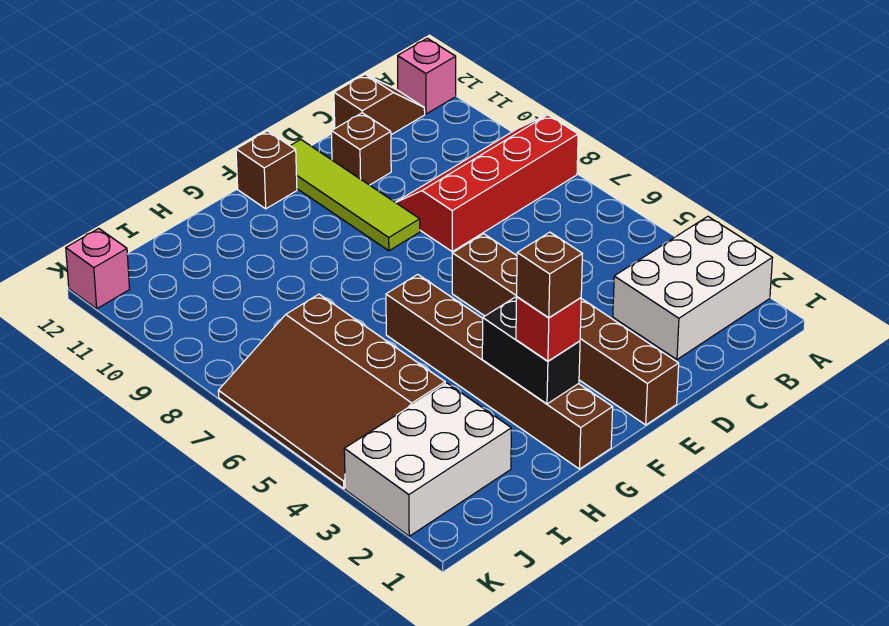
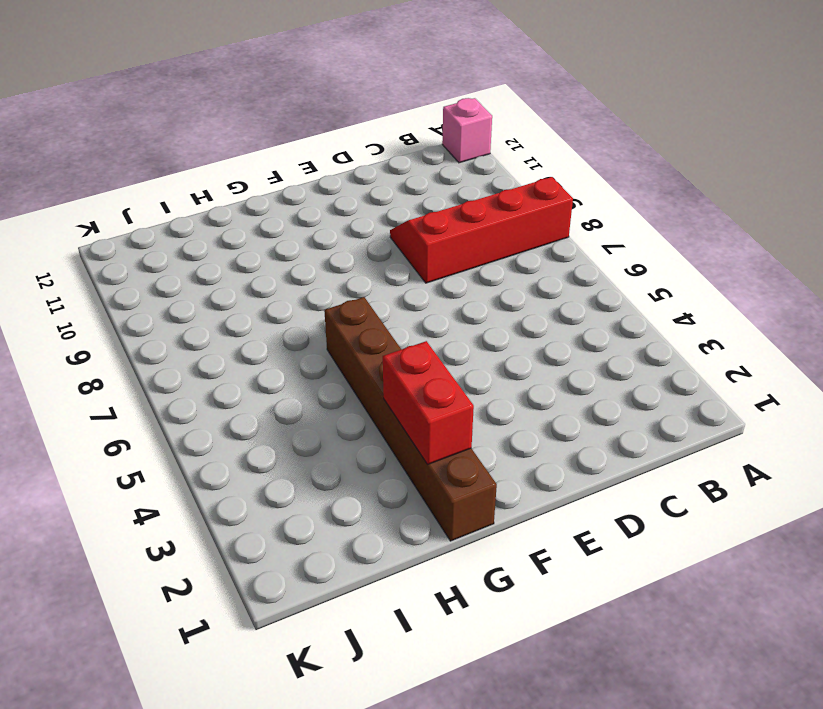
red brick G2:G3 level 2 -> black brick G2:G3 level 2
none -> white brick A2:C3 level 1
none -> brown slope B12:C12 level 1 top C
none -> brown brick D11 level 1

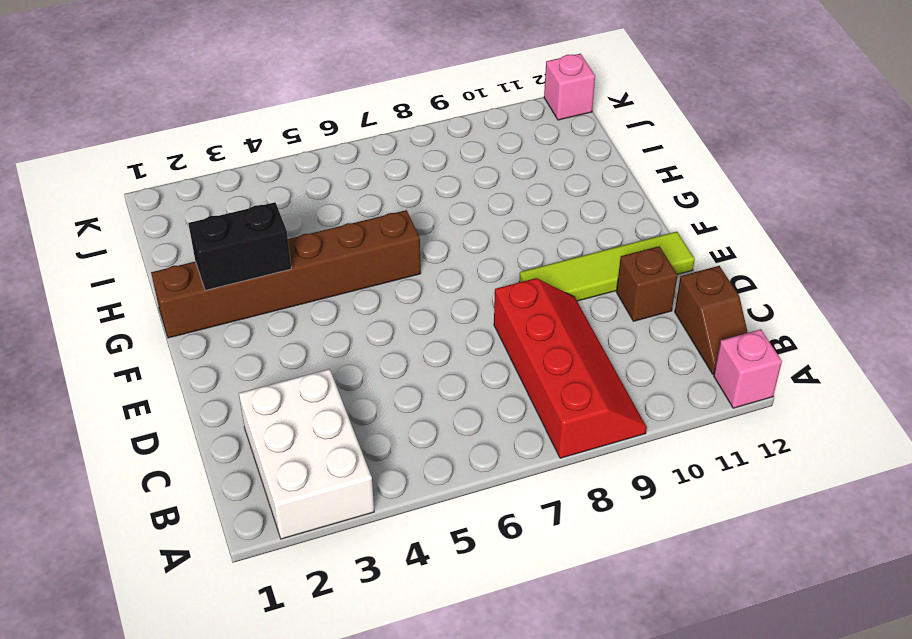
none -> brown brick E1:E6 level 1
none -> brown brick F12 level 1
none -> white brick I2:K3 level 1

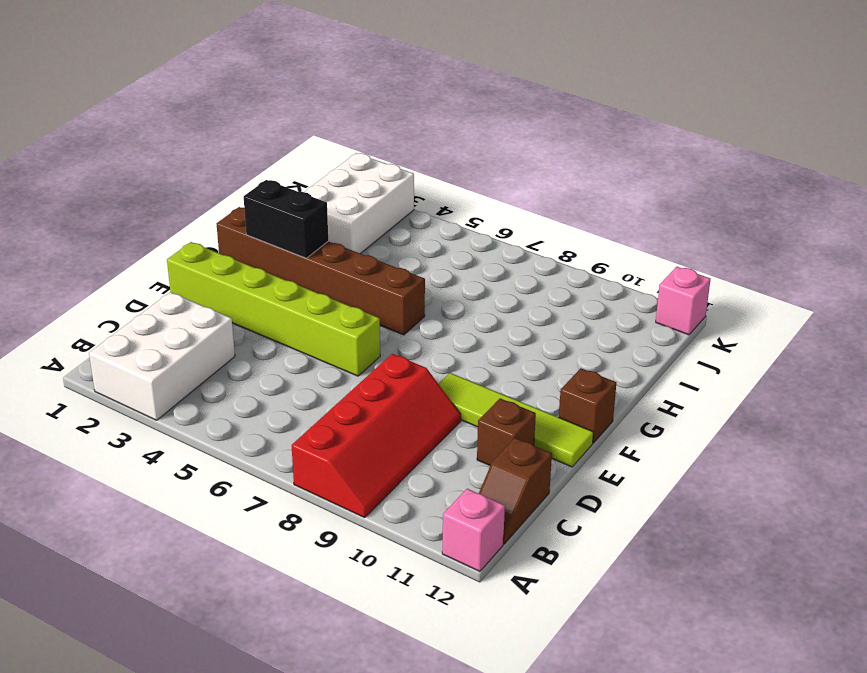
lime brick E1:E6 level 1 -> brown brick E1:E6 level 1
none -> brown slope I4:K7 level 1 top I
none -> red brick G2 level 3
none -> brown brick G2 level 4

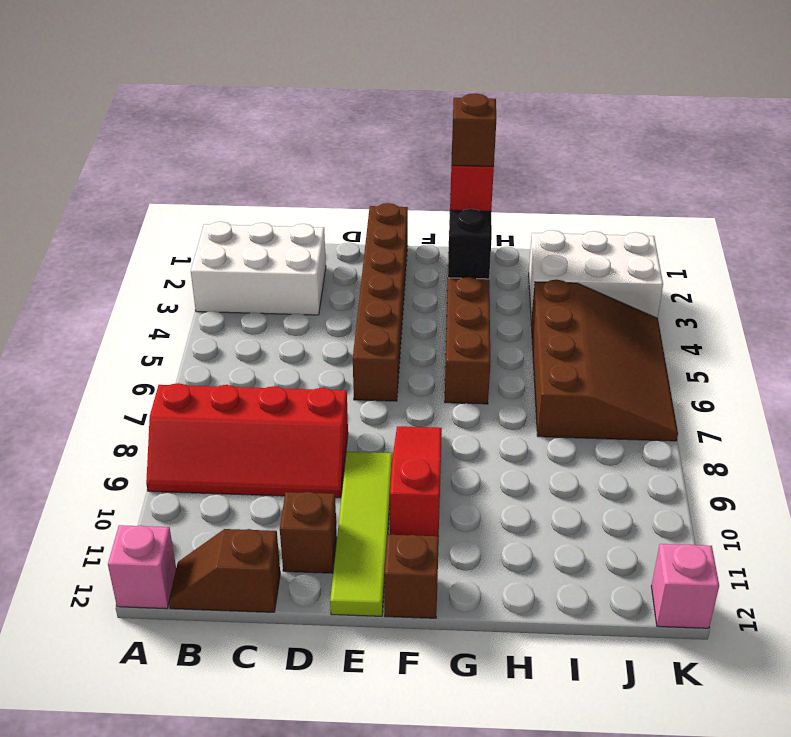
red slope F8:F10 level 1 top 10 -> none

